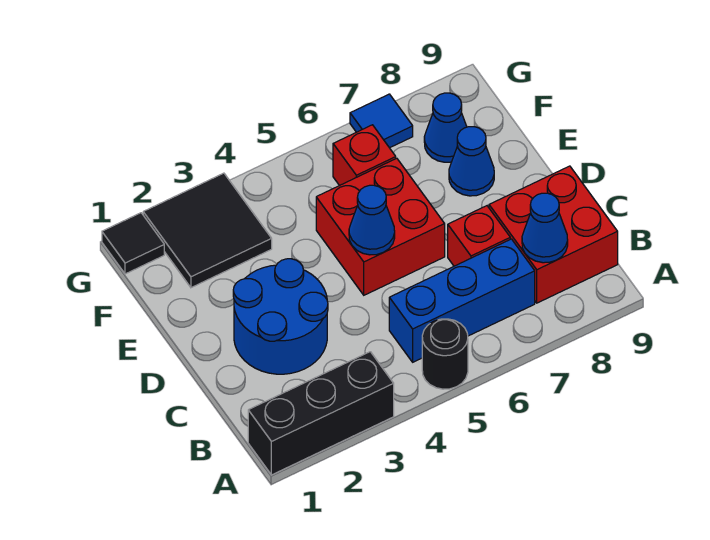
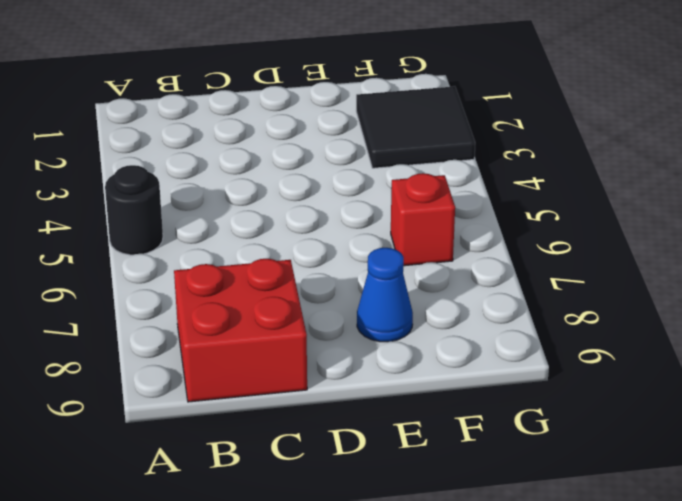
none -> black brick A1:A3 level 1
none -> blue brick B5:B7 level 1
none -> blue round brick C2:D3 level 1

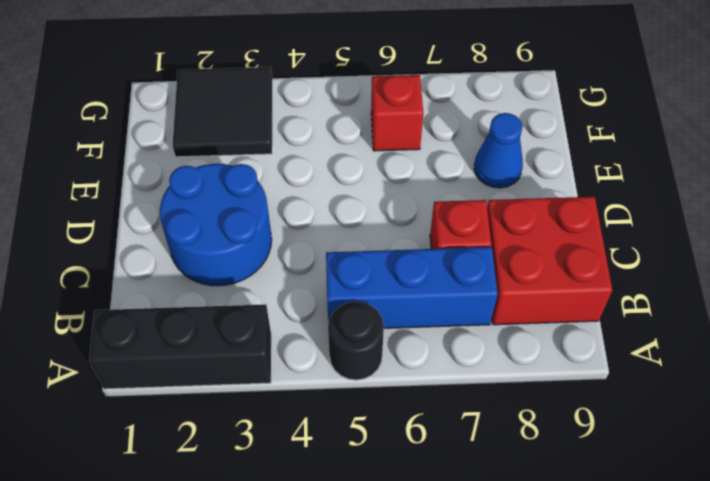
none -> red brick D5:E6 level 1
none -> blue cone F8 level 1
none -> black tile G1 level 1

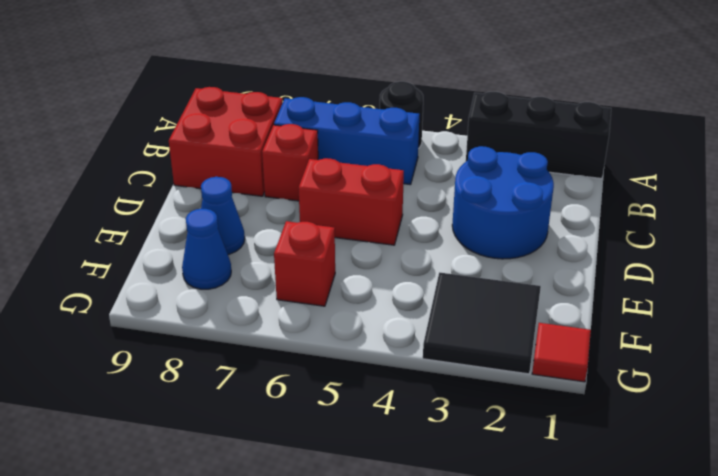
red brick D5:D6 level 1 -> red brick D5:E6 level 1
red tile G1 level 1 -> black tile G1 level 1
none -> blue tile G7 level 1
none -> blue cone B8 level 2
none -> blue cone D5 level 2

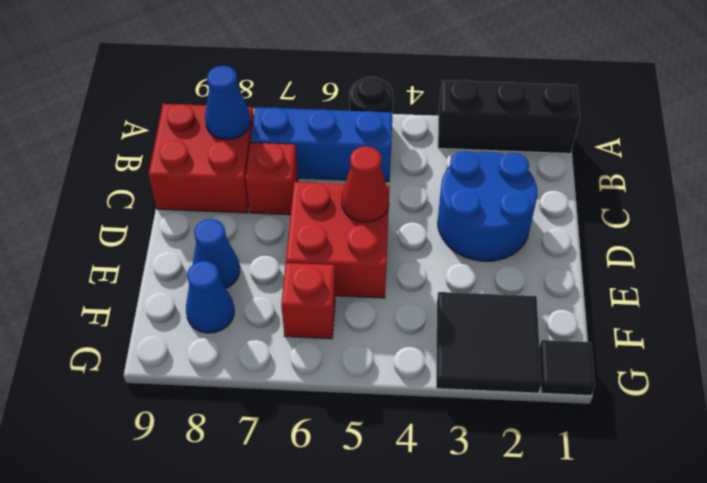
red cone D5 level 2 -> blue cone D5 level 2
none -> blue tile G7 level 1

